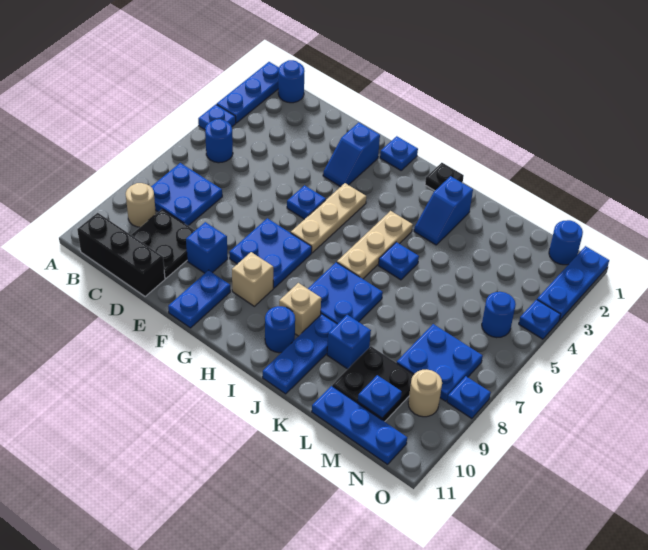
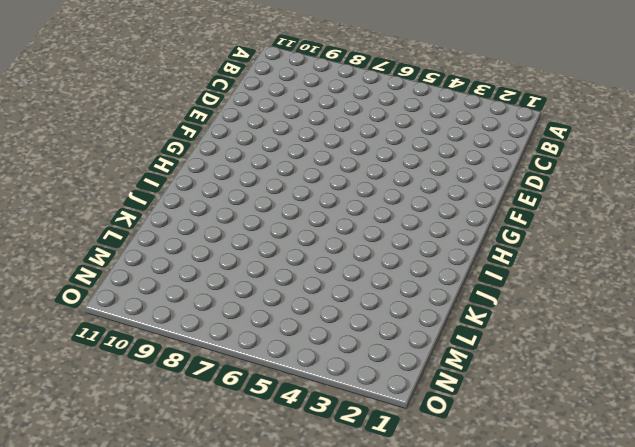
none -> blue plate A1:A3 level 1
none -> blue plate A4 level 1
none -> blue round brick B1 level 1
none -> blue round brick B5 level 1

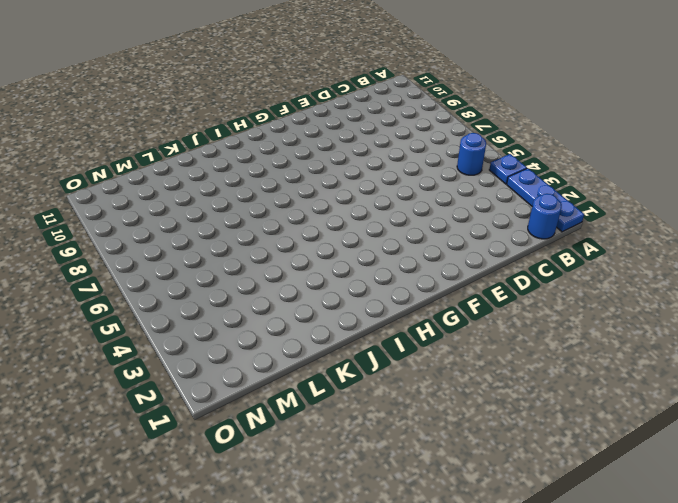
none -> blue plate B7:C8 level 1
none -> tan round brick B9 level 1
none -> black brick B11:D11 level 1
none -> black plate C9:D10 level 1

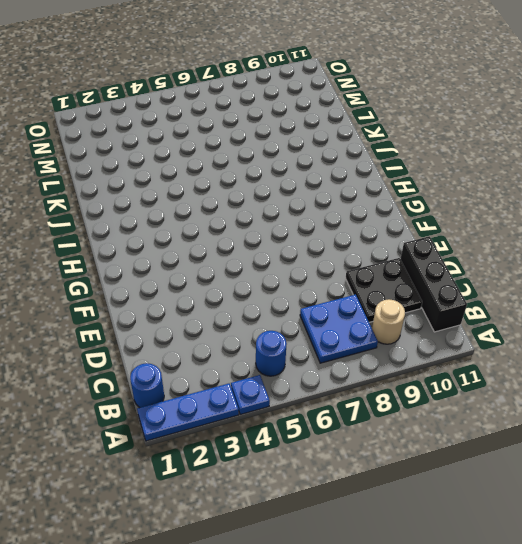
none -> blue brick E9 level 1
none -> blue slope F2:F3 level 1 top 2
none -> blue plate F5 level 1
none -> blue plate F7:G8 level 1

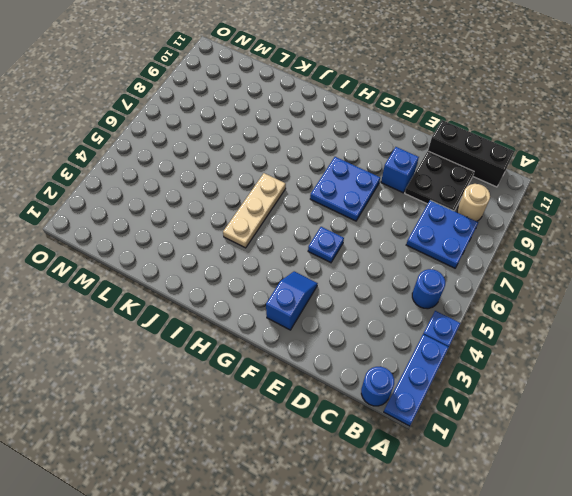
none -> blue plate F10:F11 level 1
none -> blue plate G1 level 1
none -> tan plate G4:G6 level 1
none -> tan brick G9 level 1

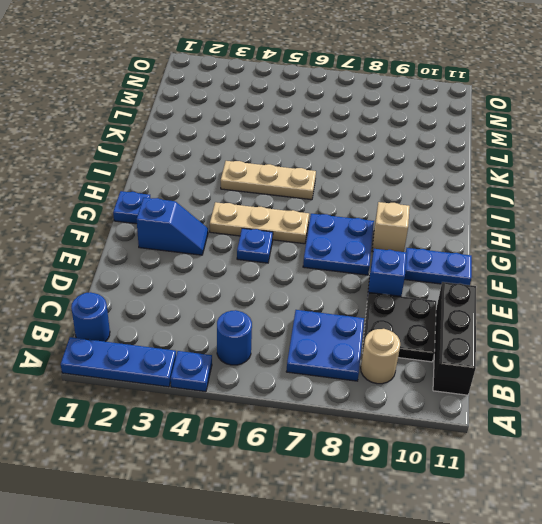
none -> black plate I1 level 1
none -> blue plate I7:J8 level 1
none -> tan brick I9 level 1
none -> blue round brick I10 level 1

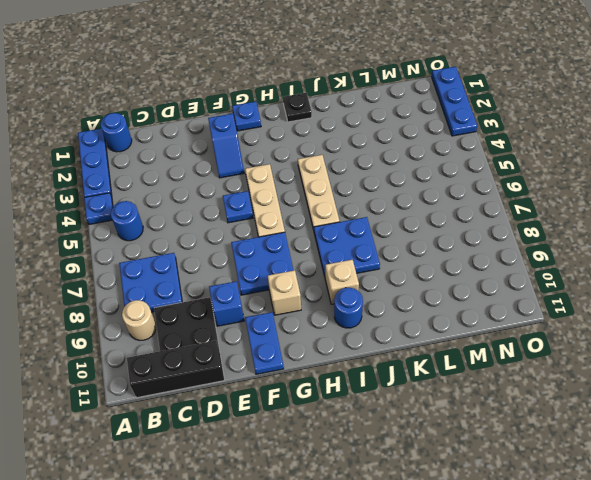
none -> blue slope J2:J3 level 1 top 2
none -> blue plate J5 level 1
none -> blue plate J9:J11 level 1
none -> blue brick K9 level 1

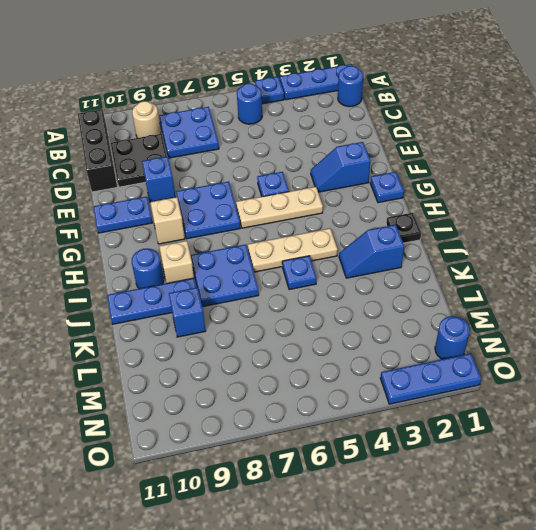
none -> black plate L9:M10 level 1
none -> blue plate L11:N11 level 1
none -> blue plate M7:N8 level 1
none -> blue round brick N5 level 1

